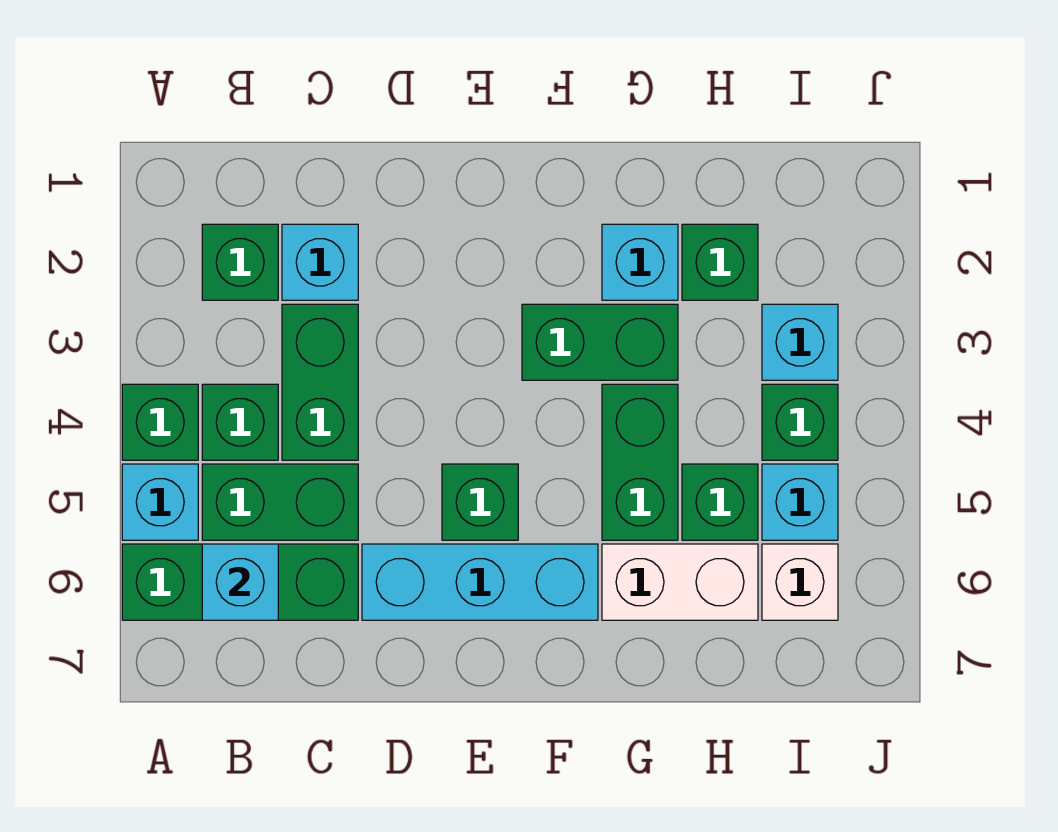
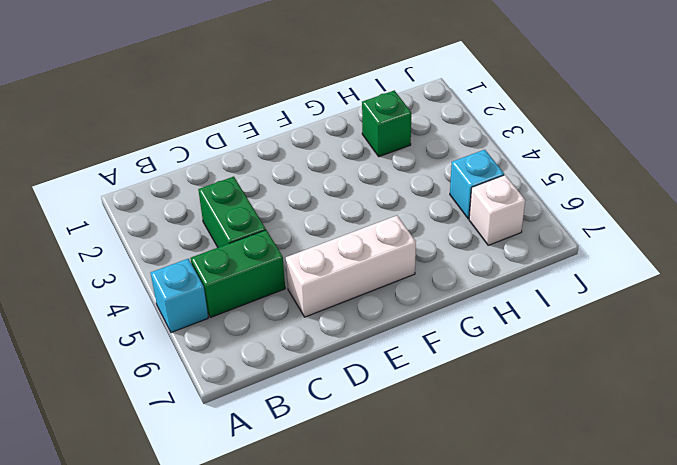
white brick D6:F6 level 1 -> cyan brick D6:F6 level 1
none -> green brick A4 level 1
none -> green brick A6:C6 level 1
none -> green brick B2 level 1

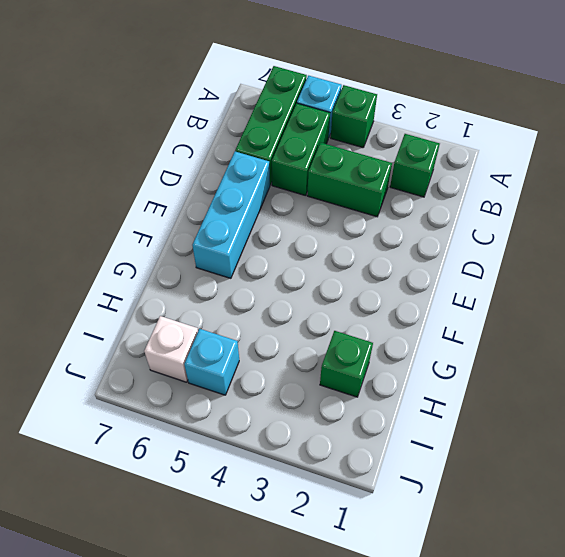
none -> green brick B4 level 1
none -> cyan brick C2 level 1
none -> green brick E5 level 1

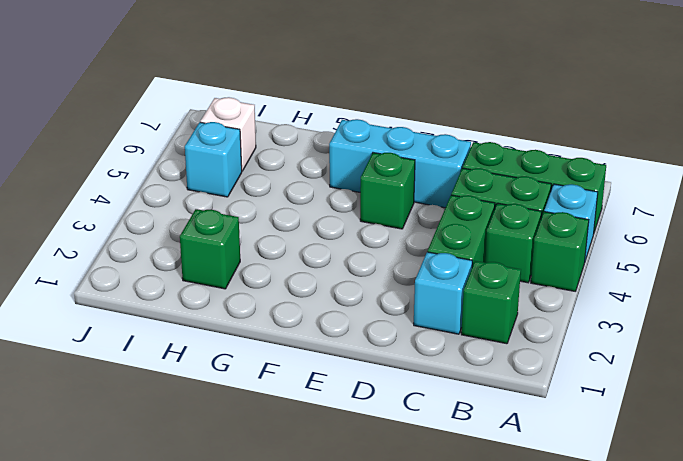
none -> green brick F3:G3 level 1
none -> cyan brick G2 level 1
none -> green brick G4:G5 level 1

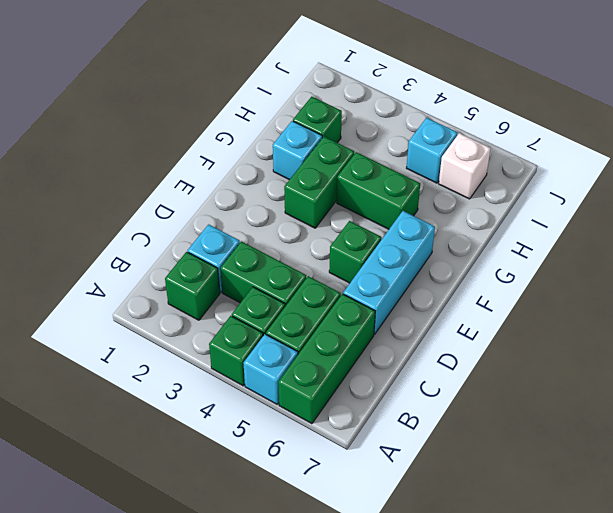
none -> white brick G6:H6 level 1
none -> green brick H5 level 1
none -> cyan brick I3 level 1

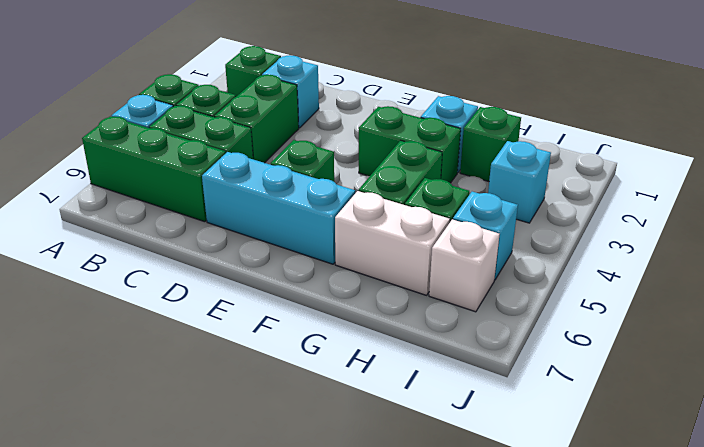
none -> green brick I4 level 1
none -> cyan brick B6 level 2

